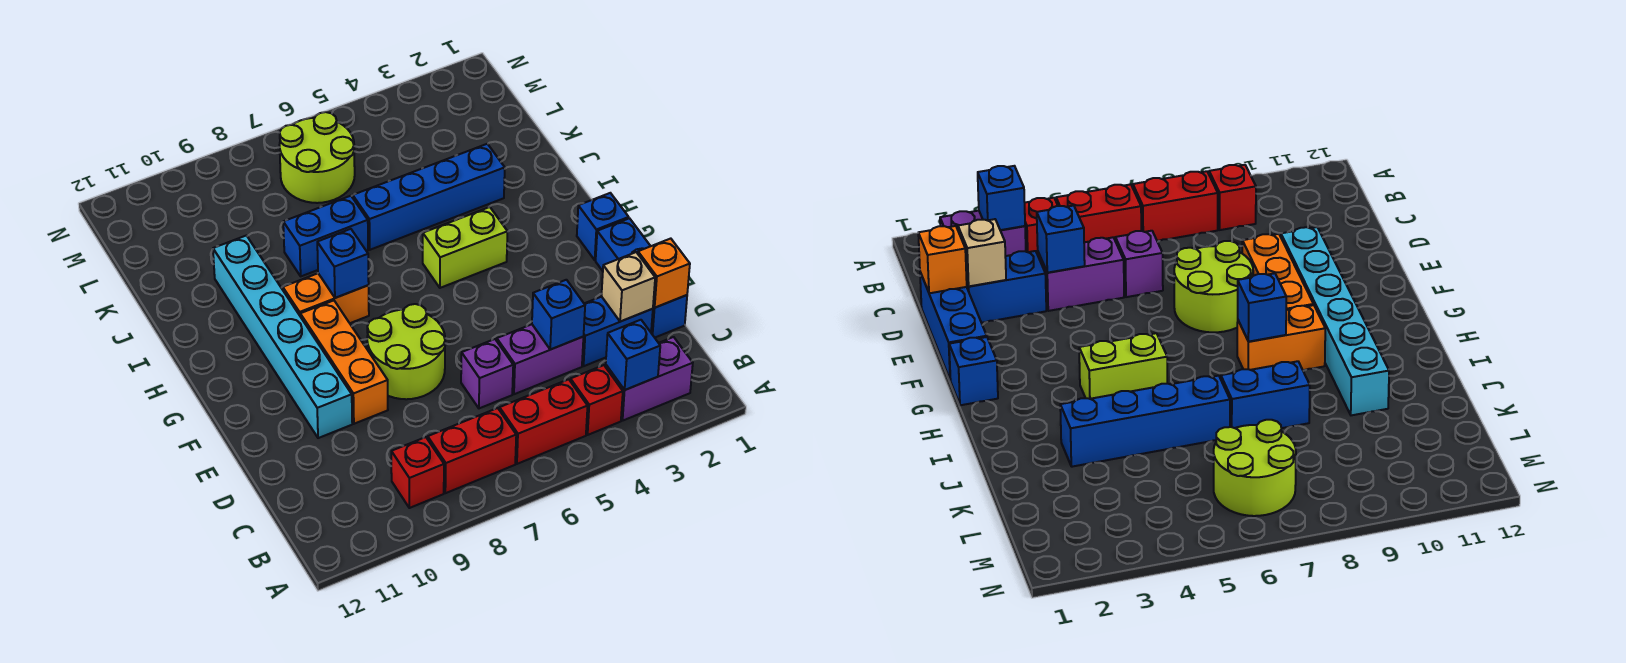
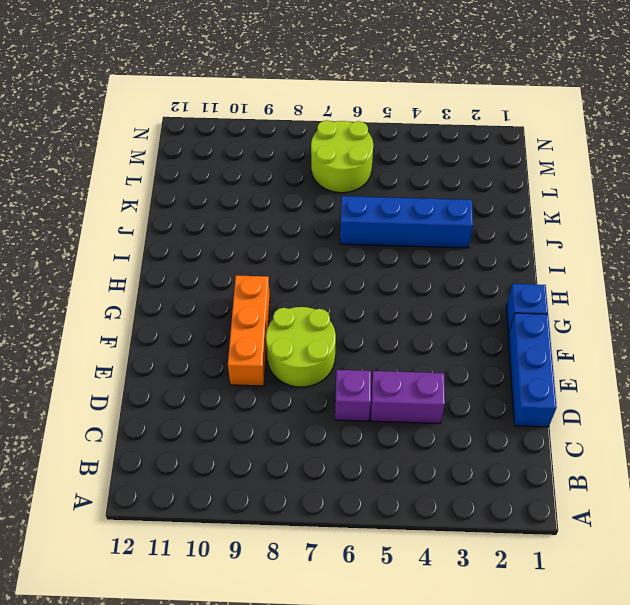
none -> purple brick B2:B3 level 1
none -> red brick B4 level 1
none -> red brick B5:B6 level 1

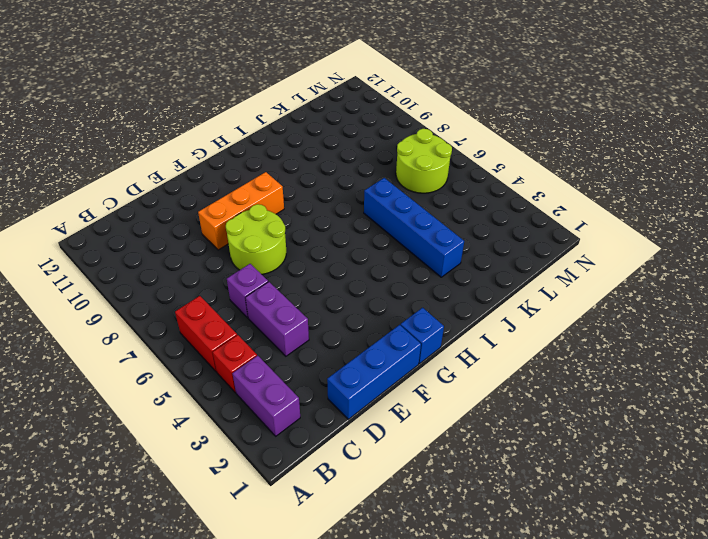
none -> red brick B7:B8 level 1
none -> red brick B9 level 1
none -> blue brick D2:D3 level 1

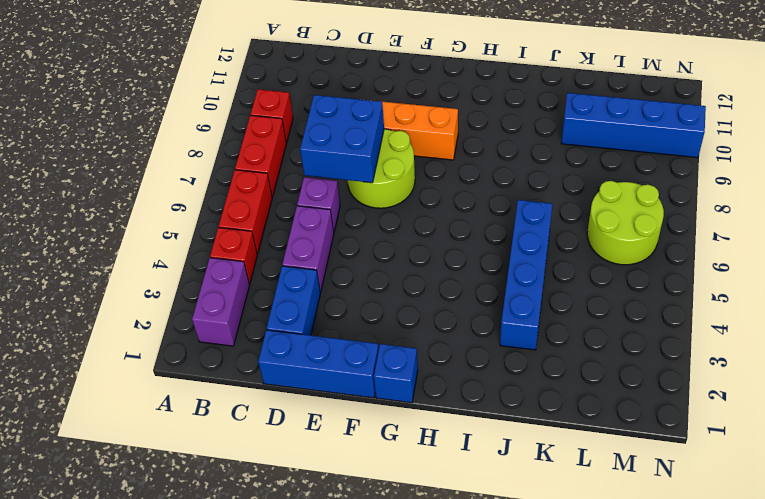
blue brick D7:E8 level 2 -> none
blue brick K10:N10 level 1 -> none
none -> cyan brick E10:J10 level 1
none -> lime brick H4:H5 level 1
none -> orange brick H8:H9 level 1

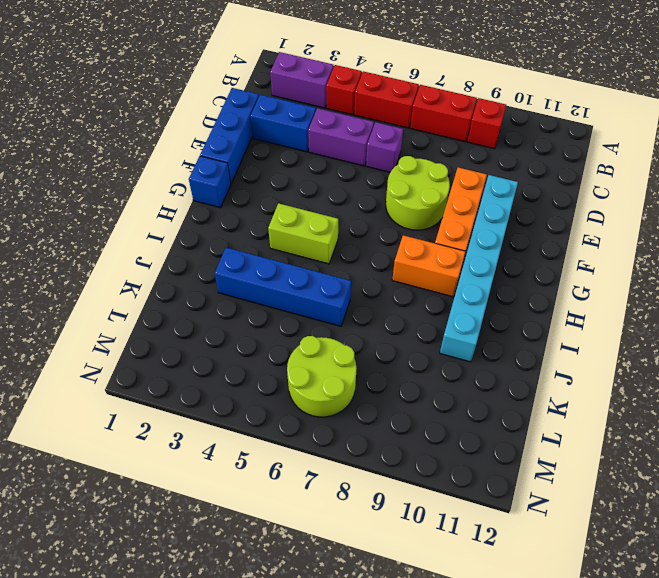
none -> blue brick J7:J8 level 1
none -> blue brick B3 level 2
none -> orange brick D1 level 2

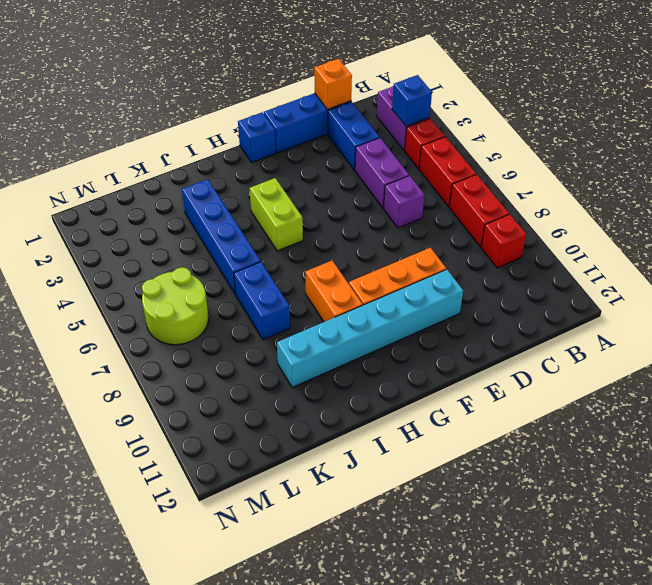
none -> lime round brick E7:F8 level 1
none -> tan brick D2 level 2
none -> blue brick D4 level 2

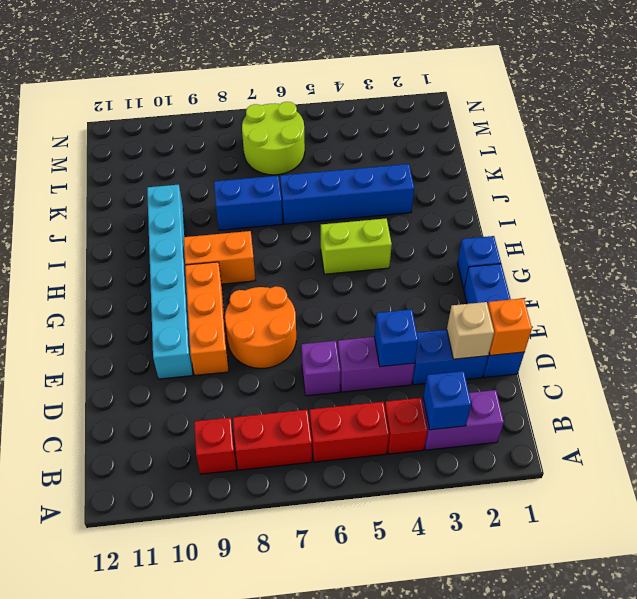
orange round brick E7:F8 level 1 -> lime round brick E7:F8 level 1
none -> blue brick H8 level 2

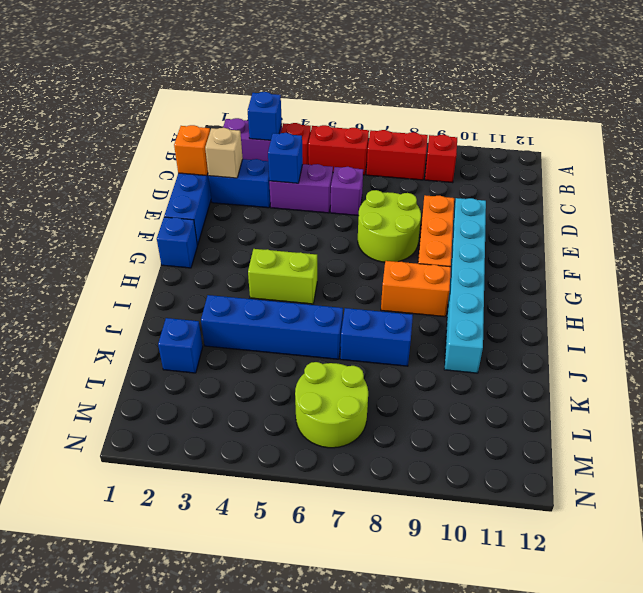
blue brick K2 level 1 -> blue brick H8 level 2

